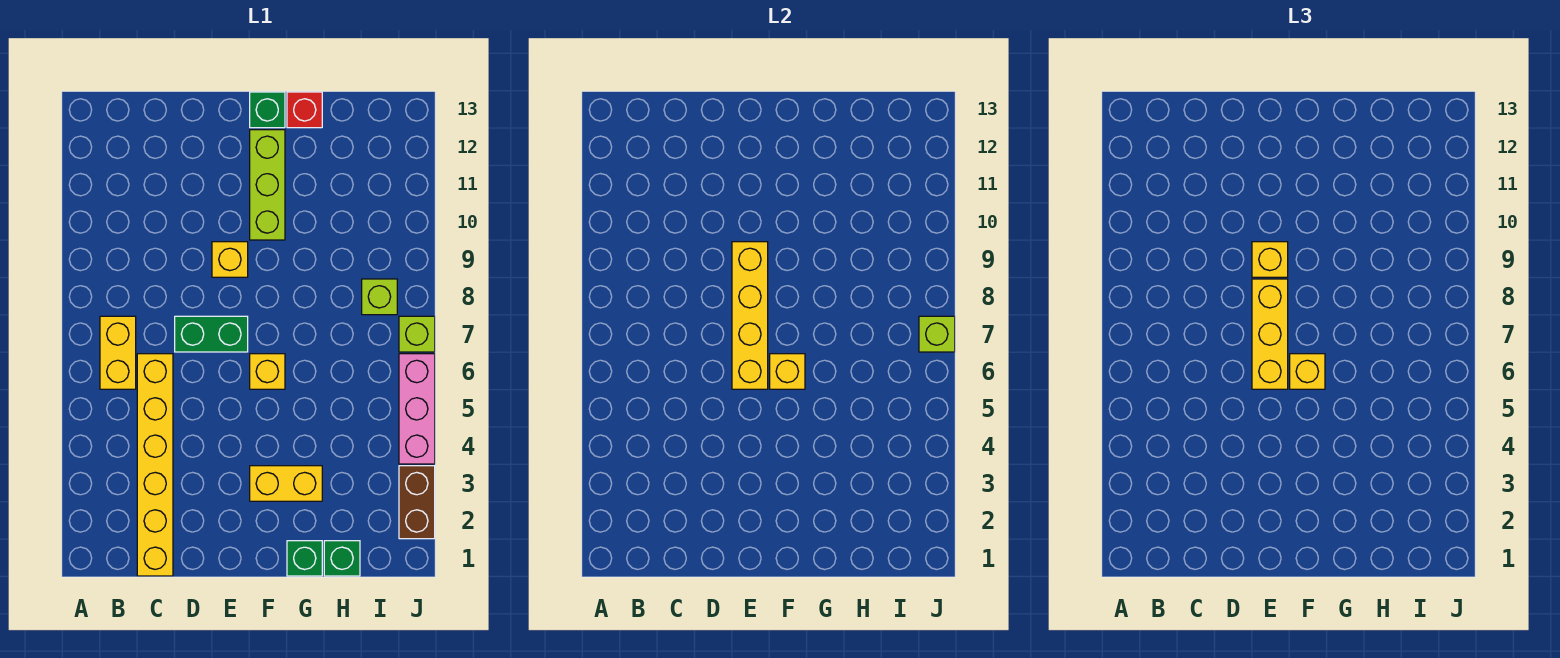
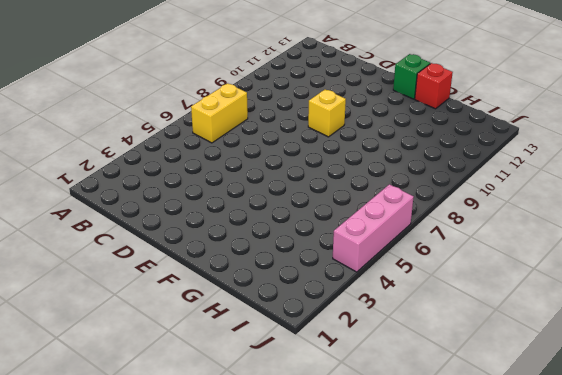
none -> yellow brick C1:C6 level 1
none -> green brick D7:E7 level 1
none -> yellow brick F3:G3 level 1

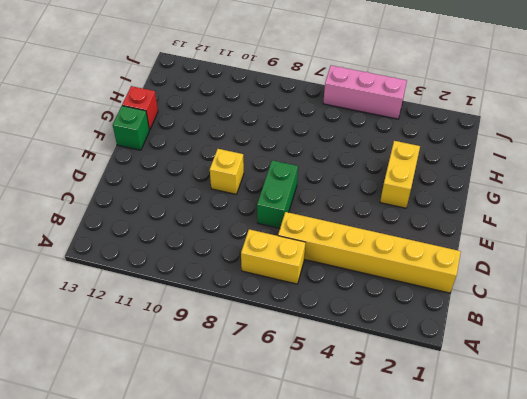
none -> yellow brick F6 level 1
none -> lime brick F10:F12 level 1
none -> green brick G1 level 1

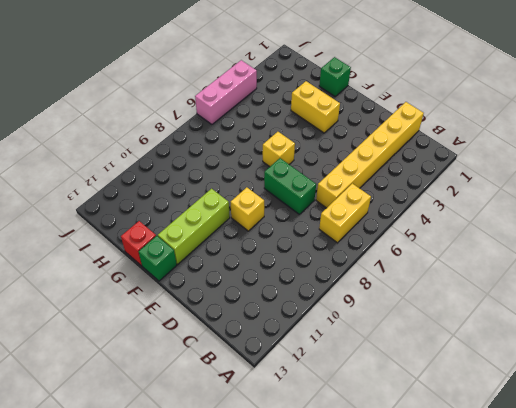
none -> green brick H1 level 1
none -> lime brick I8 level 1
none -> brown brick J2:J3 level 1

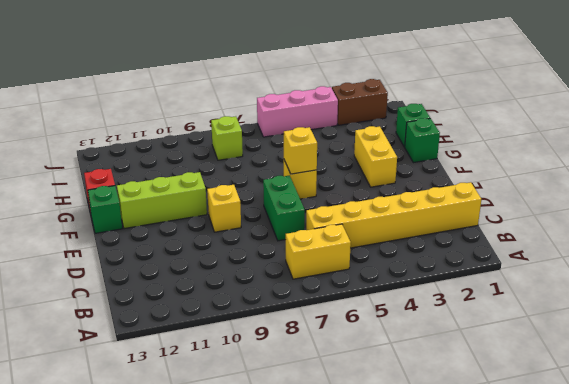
none -> lime brick J7 level 1
none -> yellow brick E6:E9 level 2
none -> lime brick J7 level 2

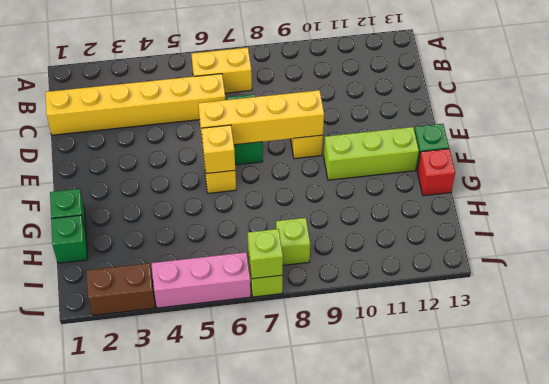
none -> yellow brick F3:G3 level 1
none -> yellow brick E6:E8 level 3
none -> yellow brick E9 level 3

